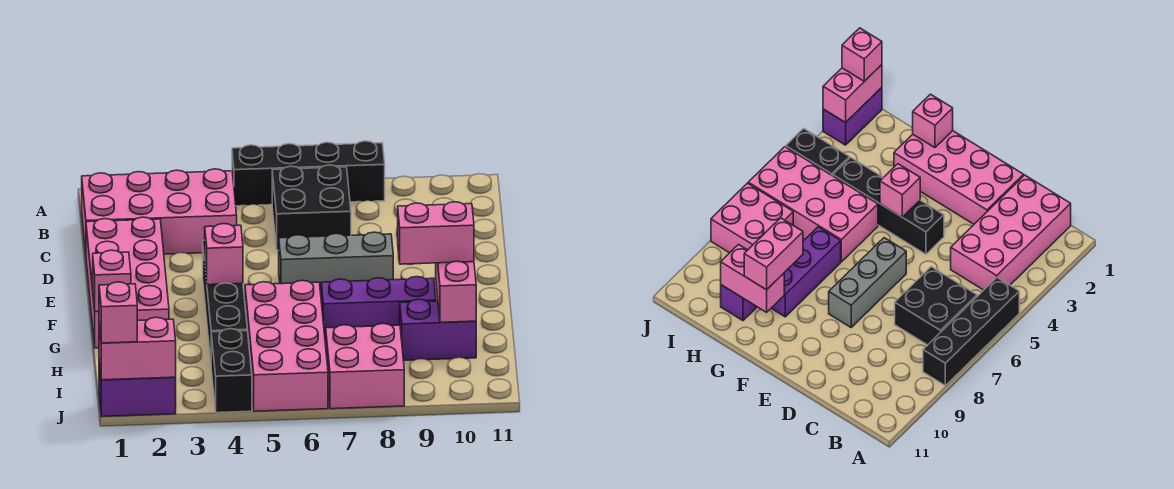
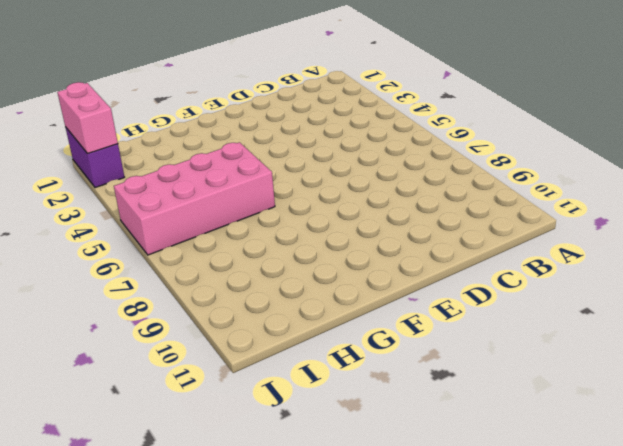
none -> black brick A5:A8 level 1
none -> pink brick B1:C4 level 1
none -> black brick B6:C7 level 1

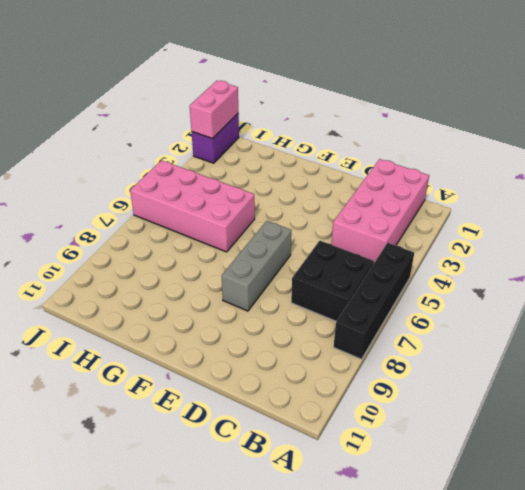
none -> pink brick D1:G2 level 1
none -> black brick E4:H4 level 1
none -> purple brick G7:G9 level 1

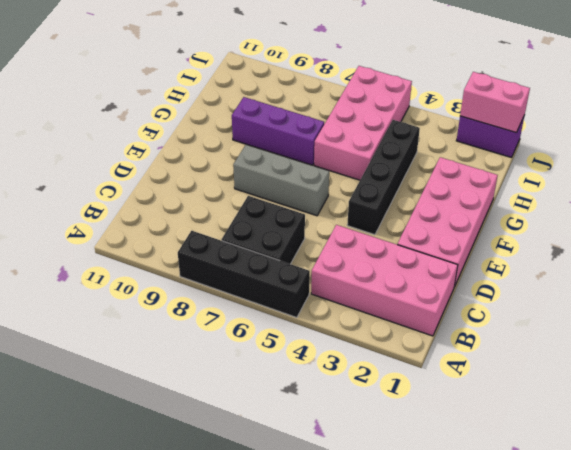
none -> purple brick H9:H10 level 1
none -> black brick I4:J4 level 1
none -> pink brick I7:J8 level 1

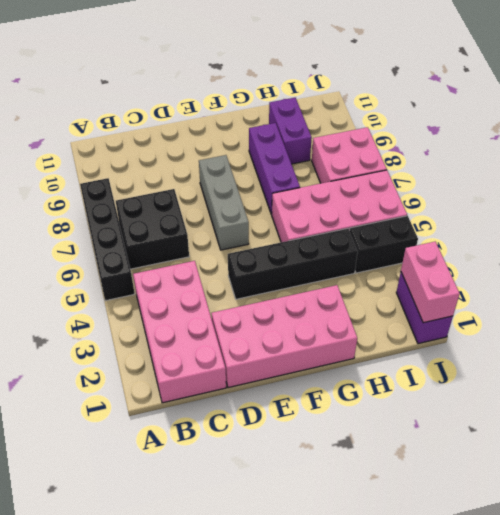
none -> pink brick F4 level 2
none -> pink brick G1 level 2
none -> pink brick G10:H10 level 2

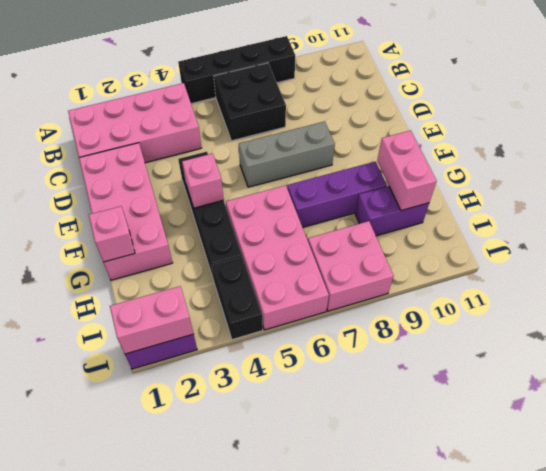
none -> pink brick G9:G10 level 3
none -> pink brick J1 level 3

